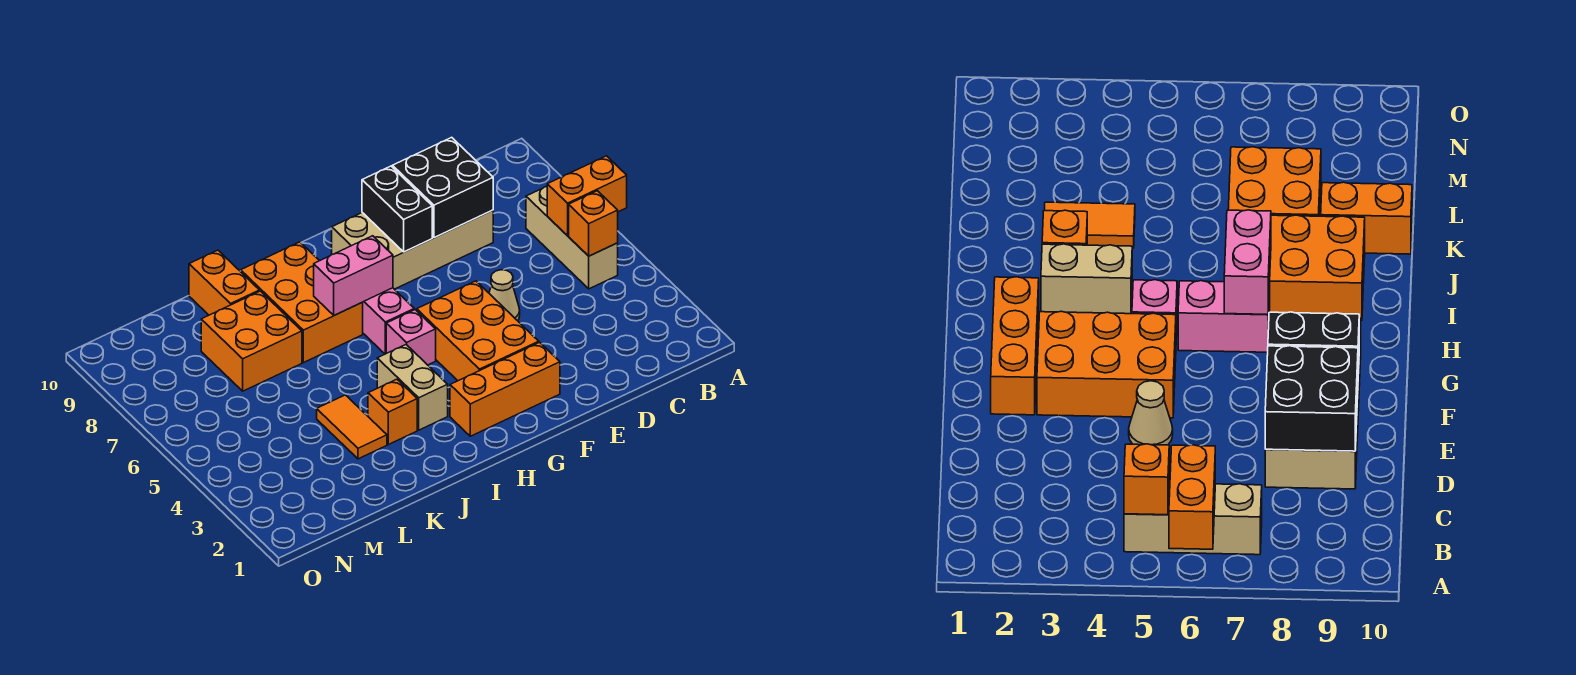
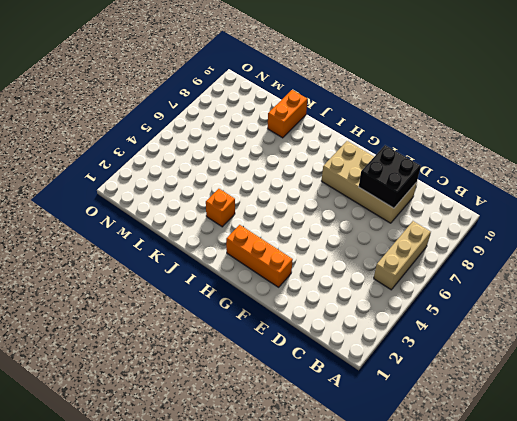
none -> tan cone E5 level 1
none -> orange brick F3:G5 level 1
none -> pink brick H5 level 1

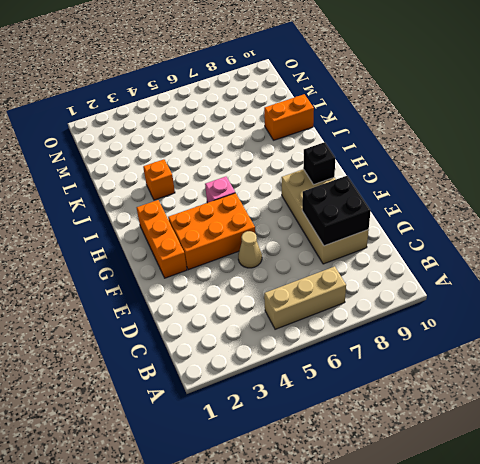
black brick G9 level 2 -> none
none -> pink brick H6:H7 level 1
none -> tan brick I3:I4 level 1
none -> orange brick I7:J9 level 1

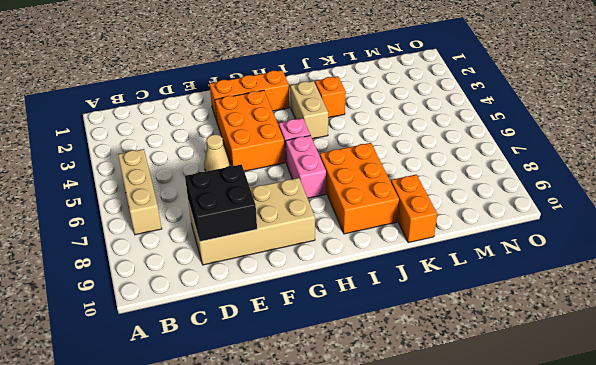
none -> orange tile K3:K4 level 1
none -> orange brick K7:L8 level 1
none -> orange brick A6:B6 level 2

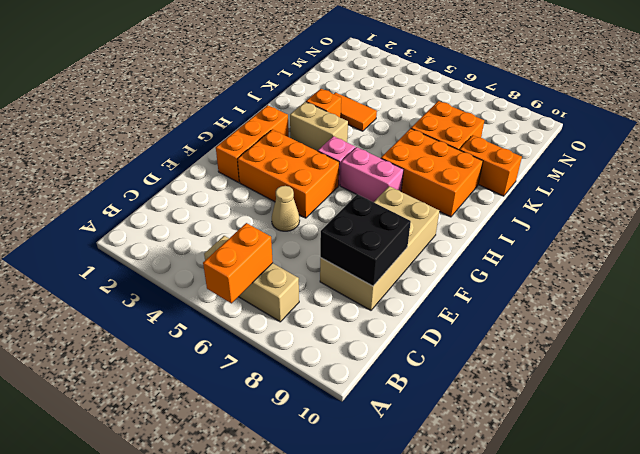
none -> orange brick B5 level 2
none -> black brick F8:F9 level 2
none -> pink brick H7:I7 level 2

